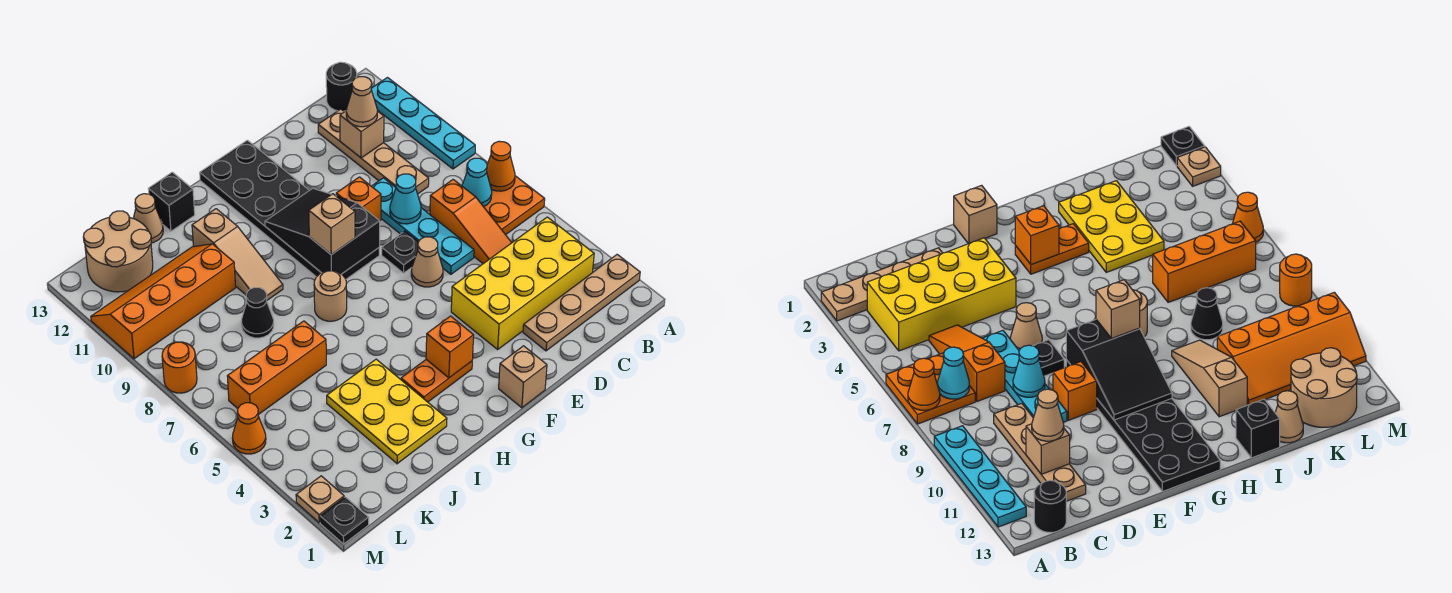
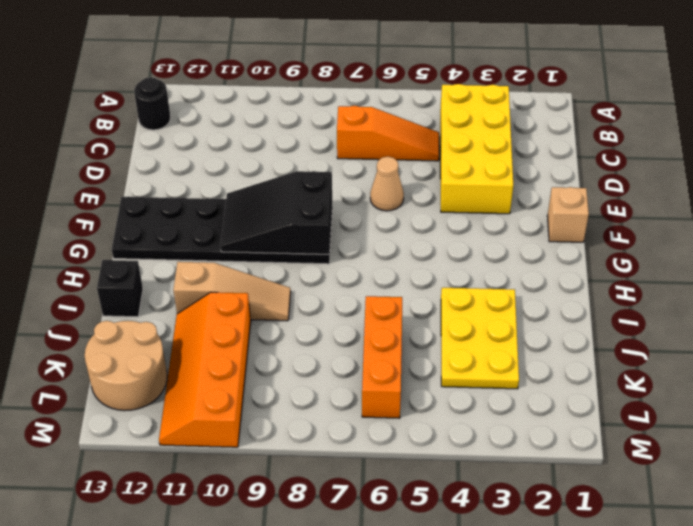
yellow plate I3:K4 level 1 -> yellow plate I2:J4 level 1
none -> tan plate A2:D2 level 1
none -> orange plate A6:B7 level 1
none -> cyan plate A9:A12 level 1
none -> tan plate C9:C12 level 1

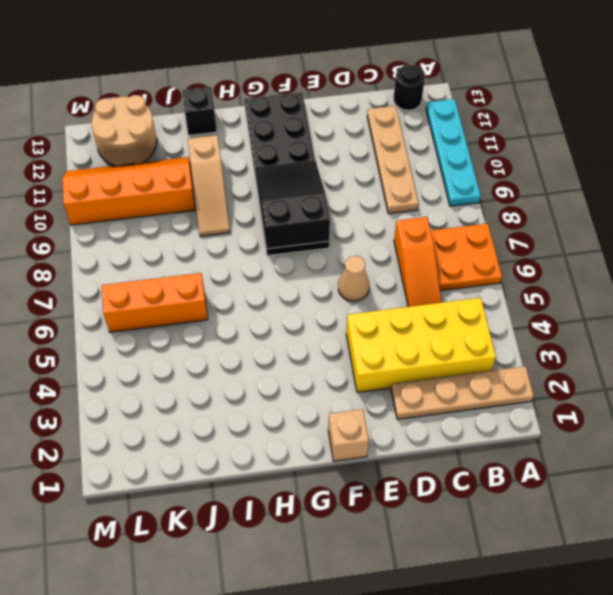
none -> cyan plate D6:D9 level 1
none -> black plate E7 level 1
none -> orange brick E9 level 1
none -> orange plate G3:H3 level 1

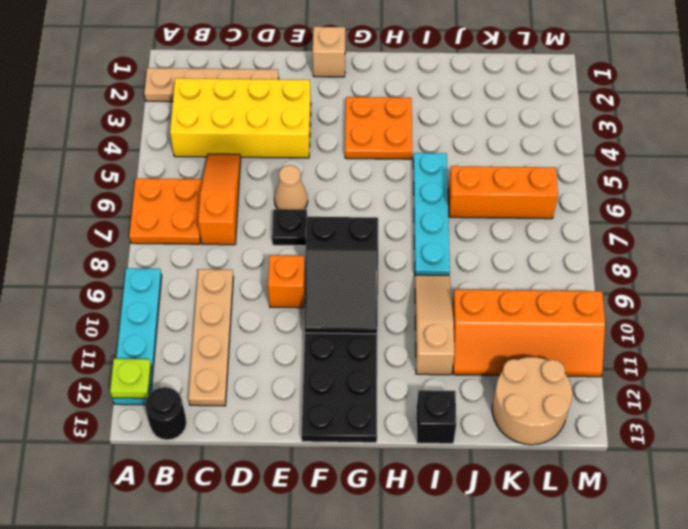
lime plate A12 level 2 -> none
orange plate G3:H4 level 1 -> orange plate G3:H3 level 1
cyan plate I5:I8 level 1 -> cyan plate D6:D9 level 1
none -> tan round brick H7 level 1
none -> yellow plate I2:J4 level 1
none -> black cone J8 level 1
none -> tan cone J13 level 1

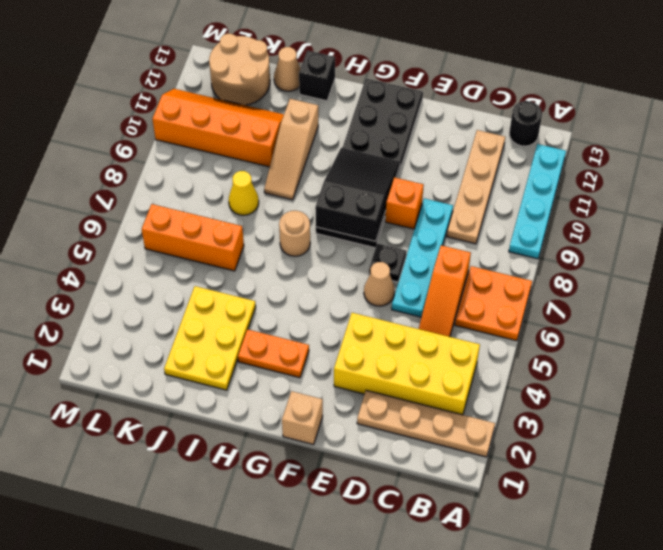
yellow cone J8 level 1 -> black cone J8 level 1
none -> black plate M1 level 1
none -> tan plate M2 level 1
none -> orange cone M5 level 1
none -> orange round brick M8 level 1

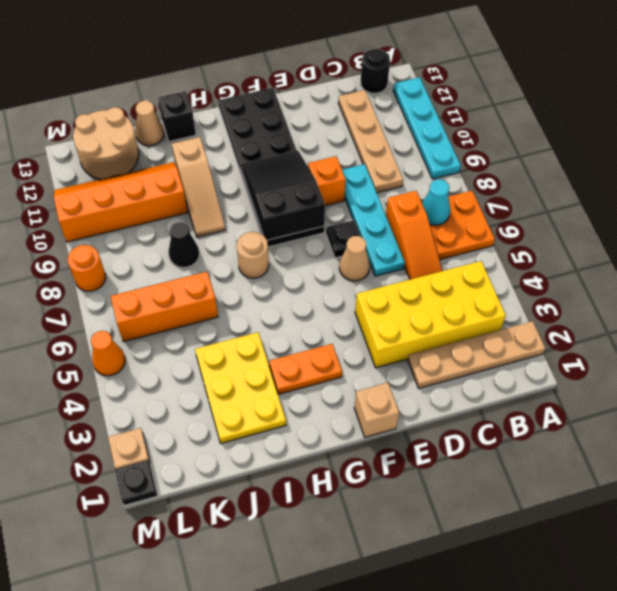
none -> orange cone A7 level 2
none -> tan brick C11 level 2
none -> cyan cone D8 level 2
none -> orange brick G3 level 2

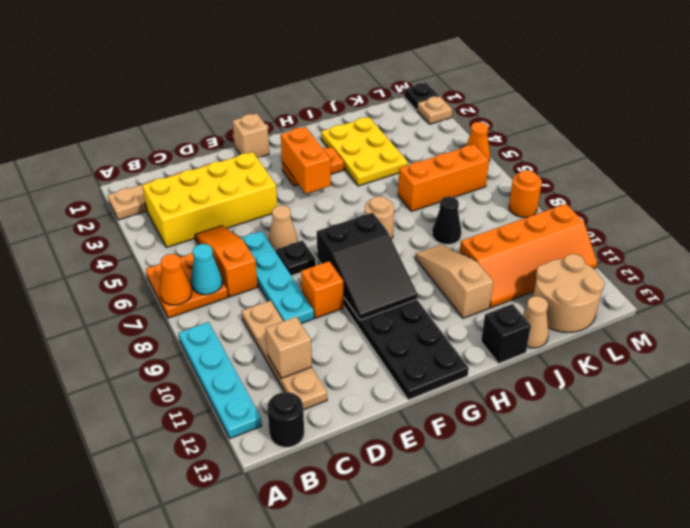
orange brick G3:G4 level 2 -> orange brick G3 level 2
none -> cyan cone D8 level 2
none -> tan cone C11 level 3
none -> tan brick G8 level 3

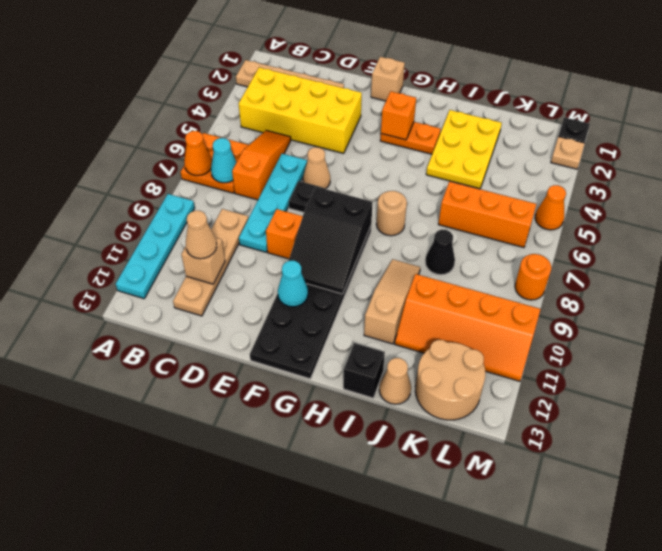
cyan cone F11 level 2 -> cyan cone D8 level 2
none -> black round brick B13 level 1
none -> tan brick G8 level 3

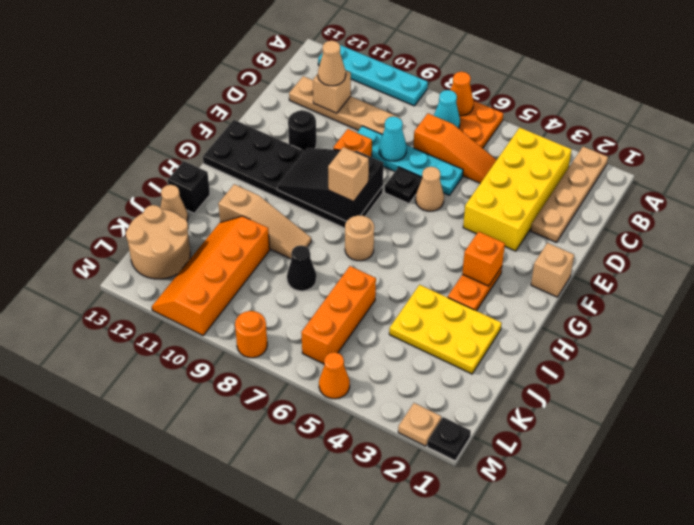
black round brick E11 level 1 -> black round brick B13 level 1

